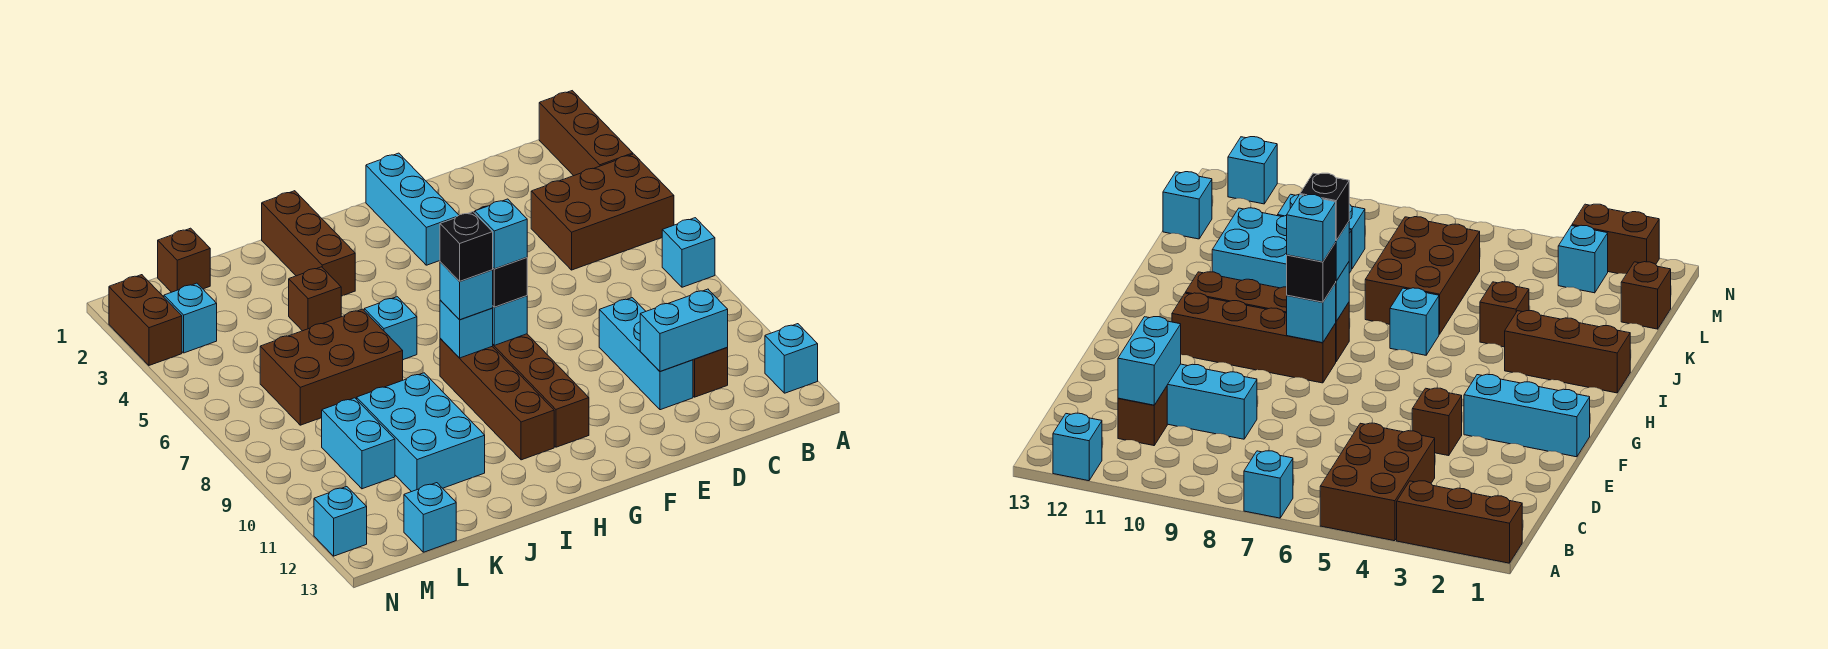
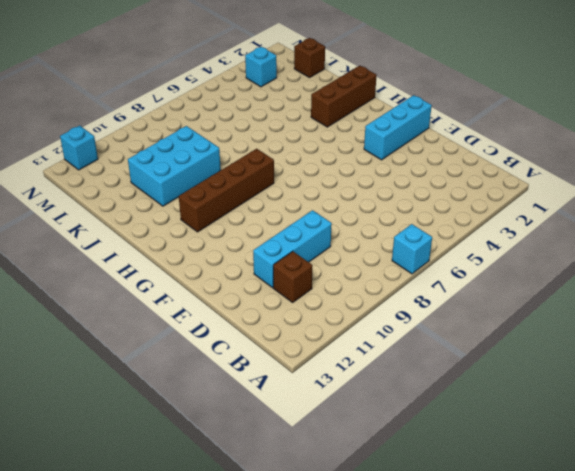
none -> brown brick A1:A3 level 1
none -> brown brick A4:C5 level 1
none -> cyan brick A12 level 1

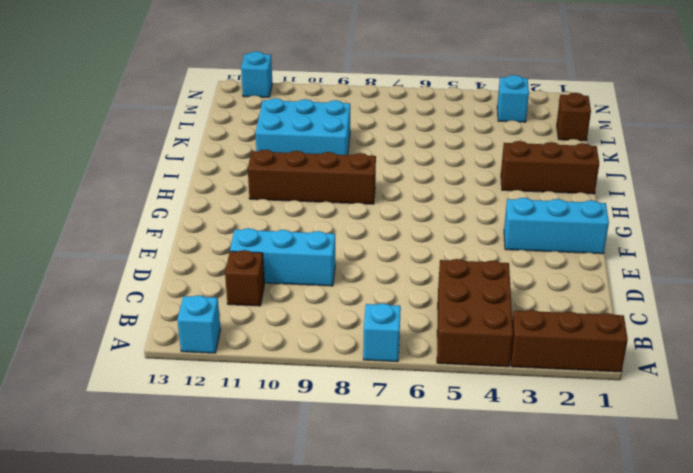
none -> brown brick E4 level 1
none -> brown brick G8:G11 level 1
none -> cyan brick I6 level 1

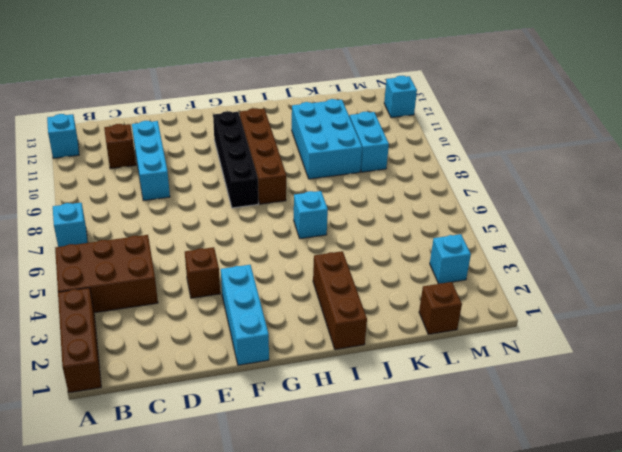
black brick G8:G11 level 1 -> brown brick G8:G11 level 1
none -> brown brick J4 level 1
none -> brown brick J6:L7 level 1
none -> cyan brick L13 level 1

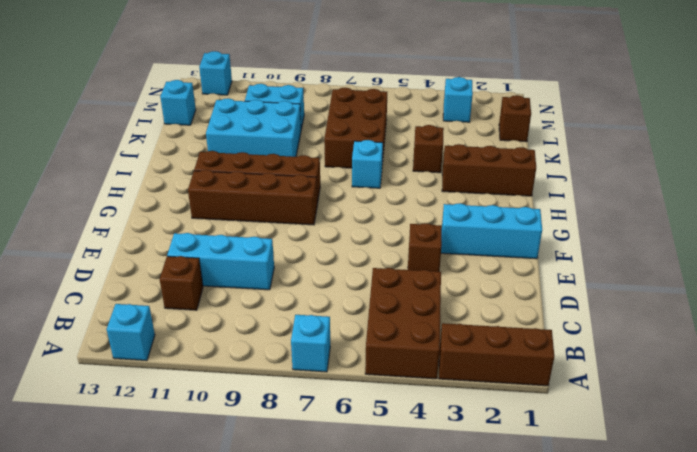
none -> brown brick N2:N3 level 1
none -> cyan brick C11:D11 level 2
none -> cyan brick G8 level 2

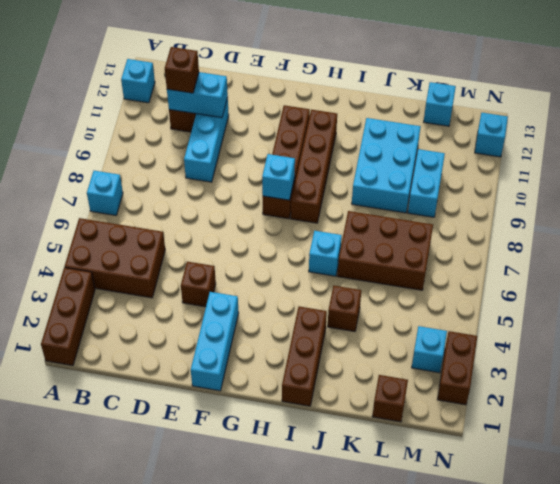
brown brick C11 level 3 -> none
none -> cyan brick H8 level 2
none -> black brick G8 level 3
none -> cyan brick H8 level 3

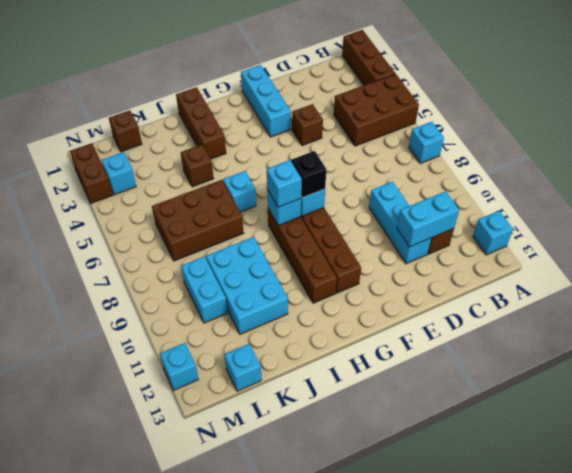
none -> cyan brick G8 level 4
none -> black brick H8 level 4

